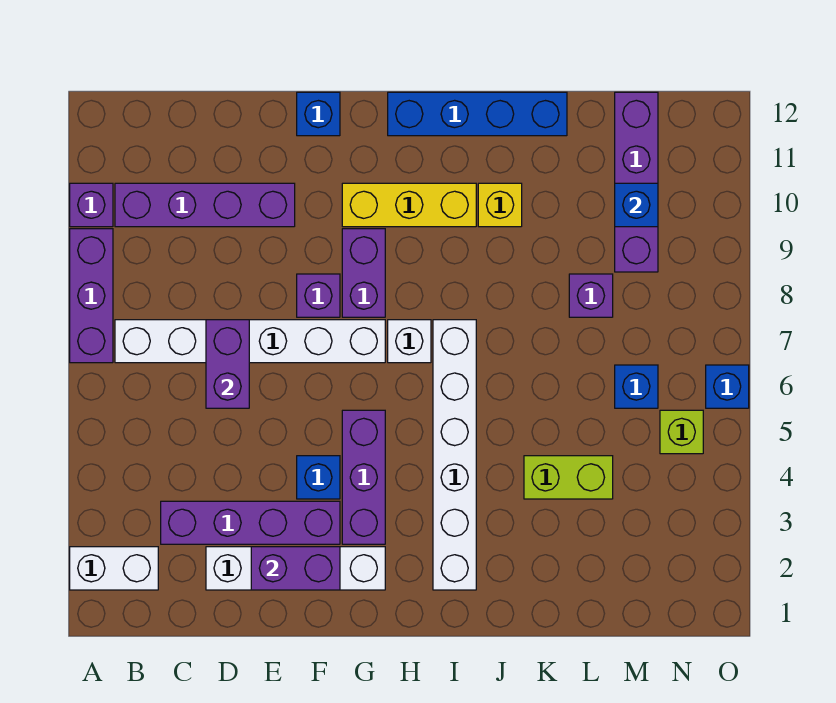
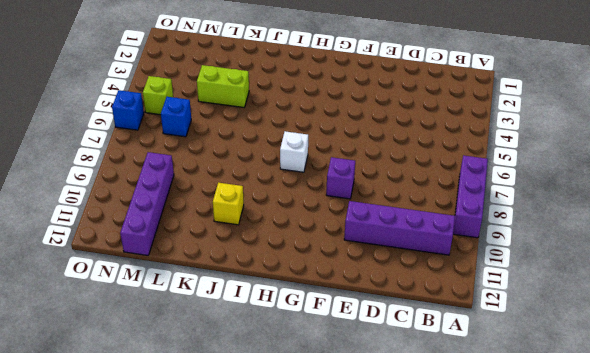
none -> white brick A2:B2 level 1
none -> purple brick A10 level 1
none -> white brick B7:G7 level 1

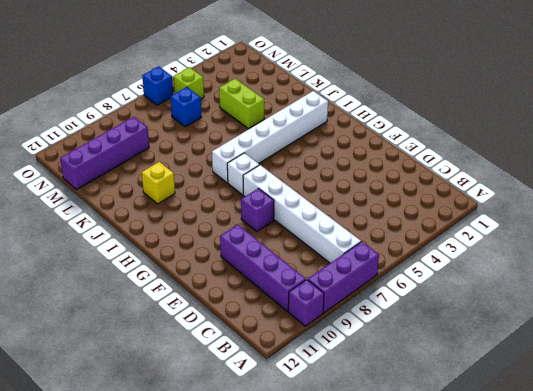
none -> white brick A2:B2 level 1
none -> purple brick C3:F3 level 1
none -> white brick D2:G2 level 1

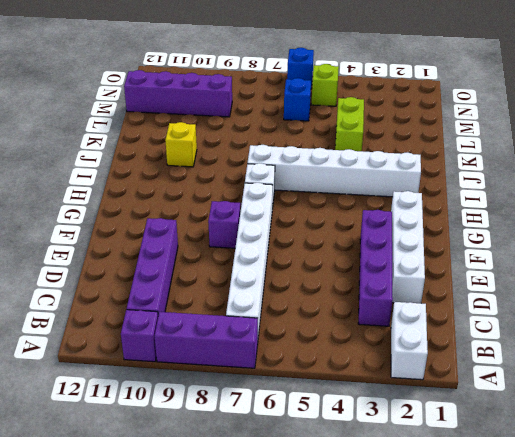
none -> blue brick F4 level 1
none -> blue brick F12 level 1
none -> purple brick G3:G5 level 1

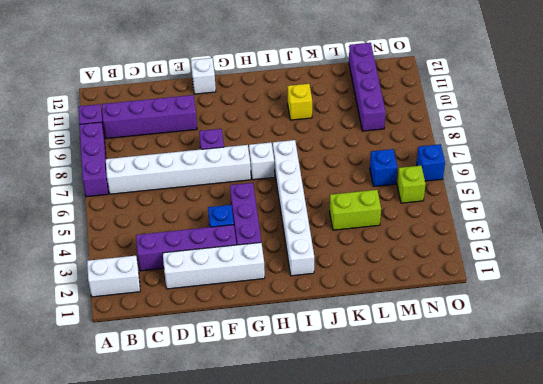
white brick F12 level 1 -> blue brick F12 level 1
none -> purple brick G8:G9 level 1
none -> yellow brick G10:I10 level 1
none -> blue brick H12:K12 level 1

